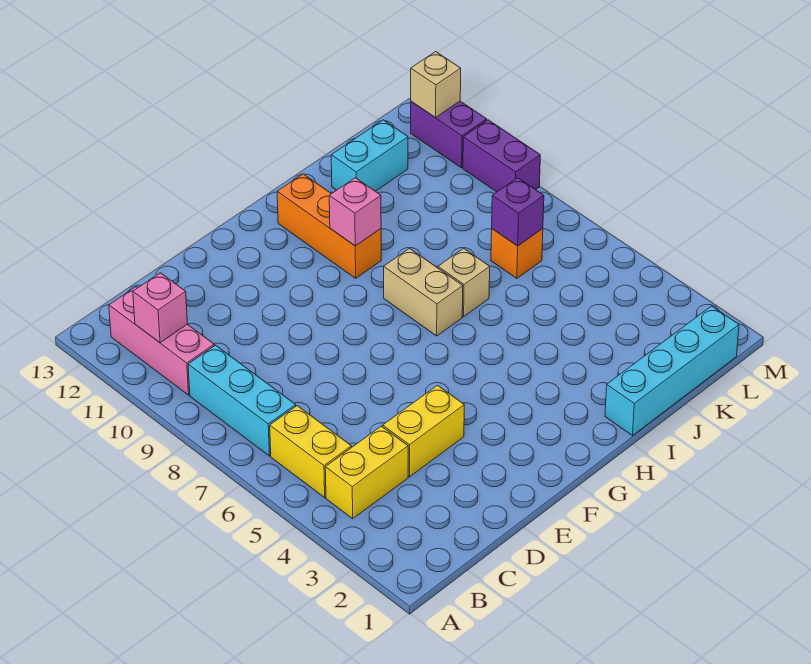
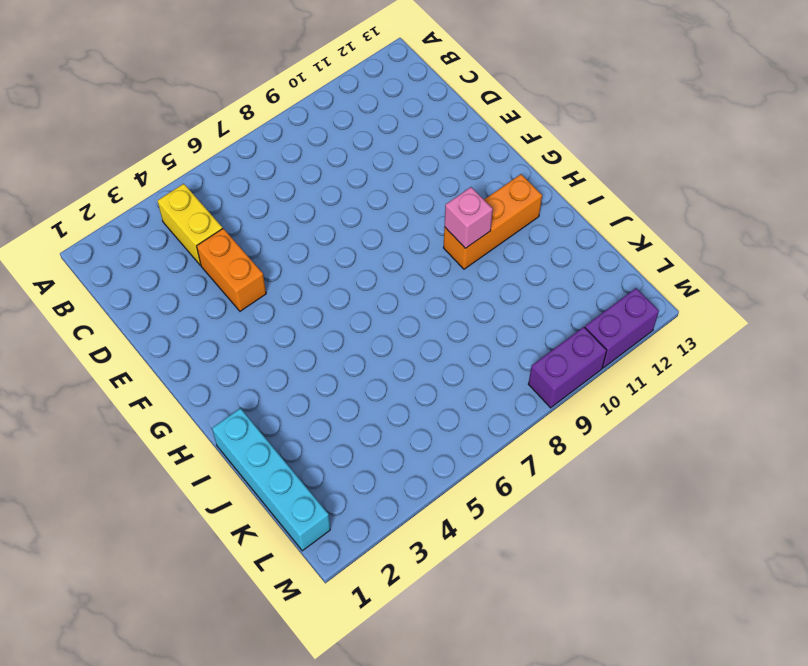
orange brick D4:E4 level 1 -> yellow brick D4:E4 level 1
none -> yellow brick B5:B6 level 1
none -> cyan brick B7:B9 level 1
none -> pink brick B10:B12 level 1

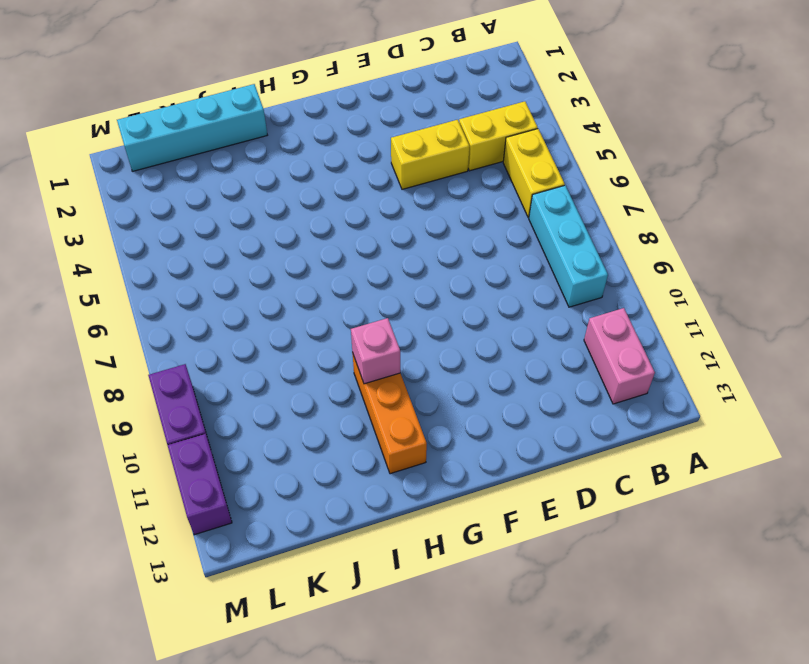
pink brick B11:B12 level 1 -> pink brick B10:B12 level 1
none -> tan brick H7:H8 level 1
none -> tan brick I7 level 1
none -> cyan brick J12:K12 level 1

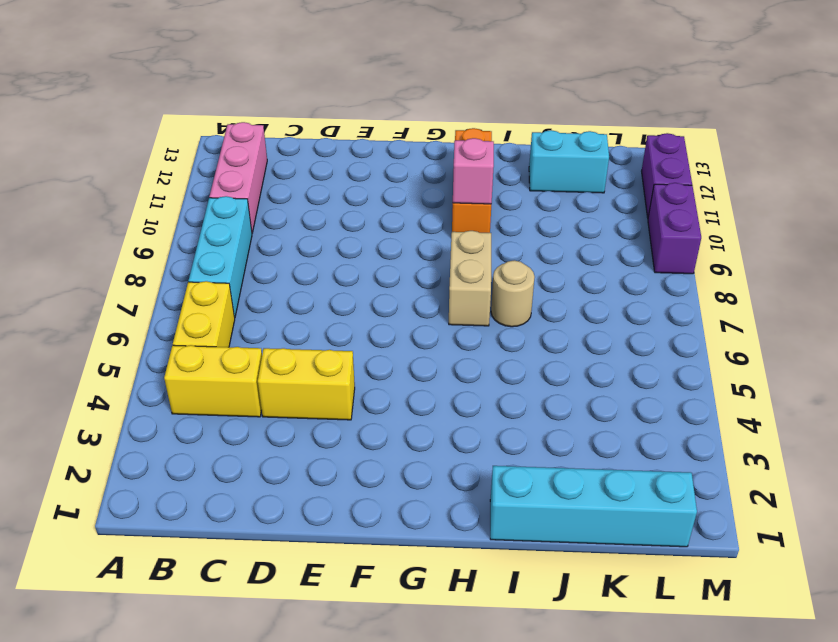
tan round brick I7 level 1 -> tan brick I7 level 1
none -> orange brick K7 level 1
none -> pink brick B11 level 2
none -> purple brick K7 level 2

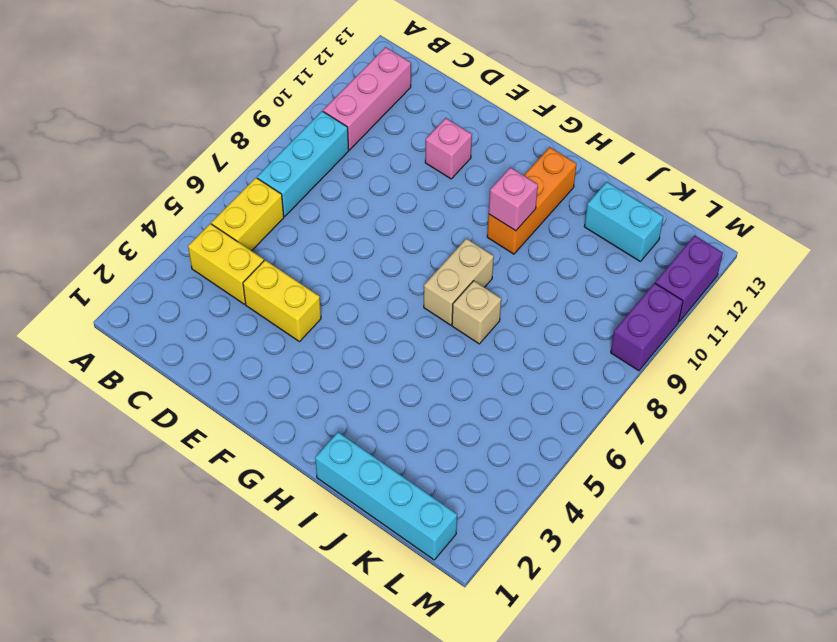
pink brick E11 level 1 -> pink brick B11 level 2
none -> orange brick K7 level 1
none -> purple brick K7 level 2
none -> tan brick M12 level 2

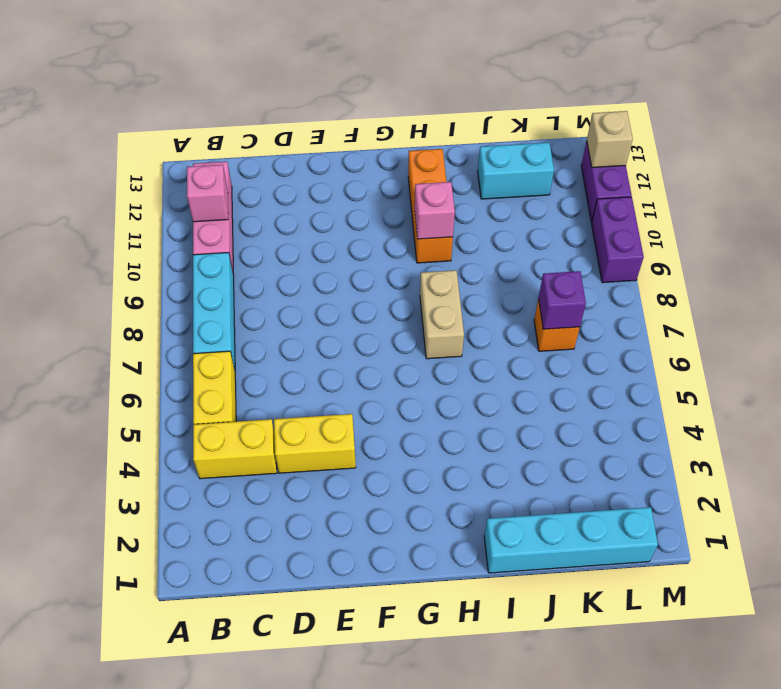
none -> tan brick I7 level 1

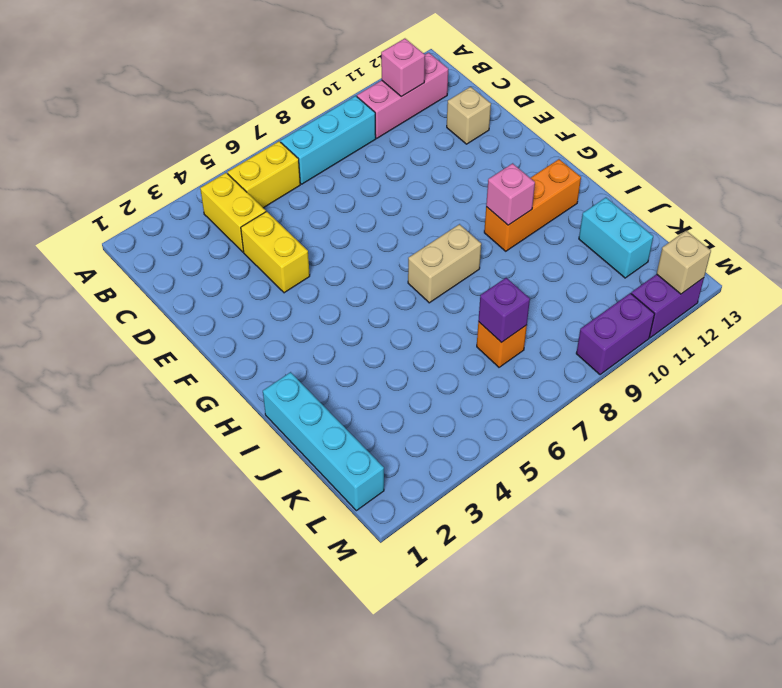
tan brick D12 level 1 -> tan brick I7 level 1

